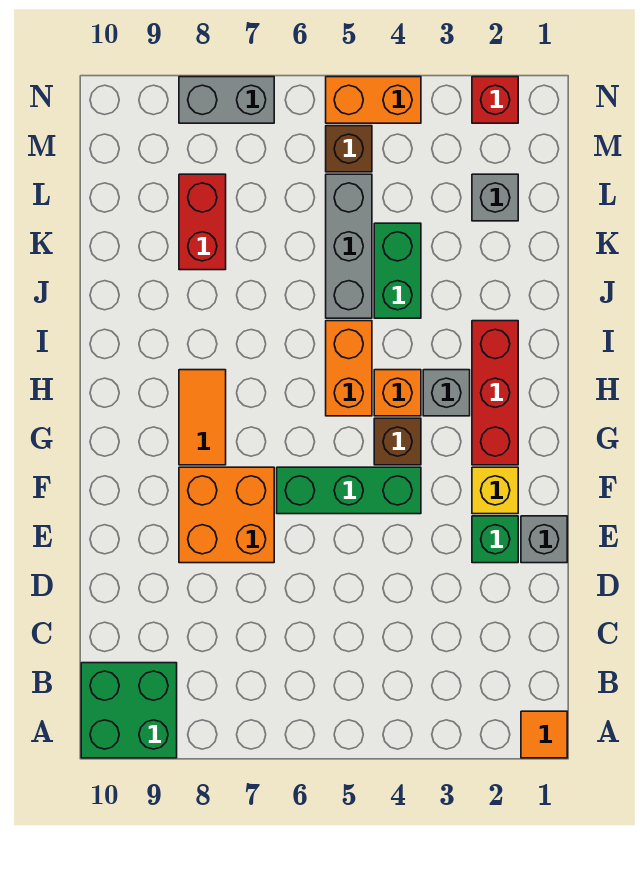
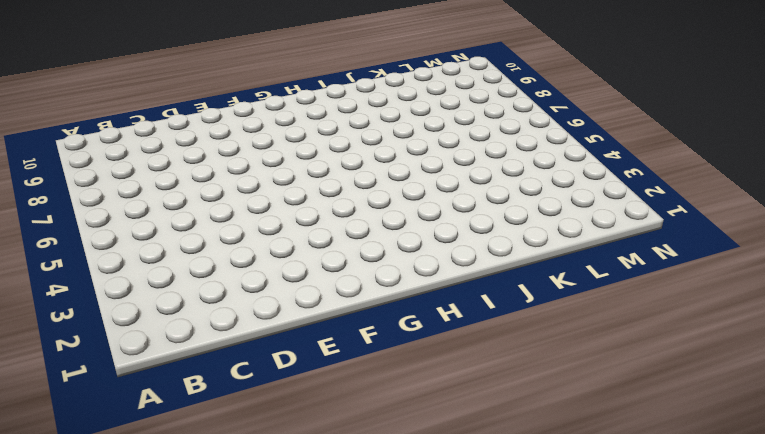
none -> orange tile A1 level 1
none -> green brick A9:B10 level 1
none -> grey brick E1 level 1

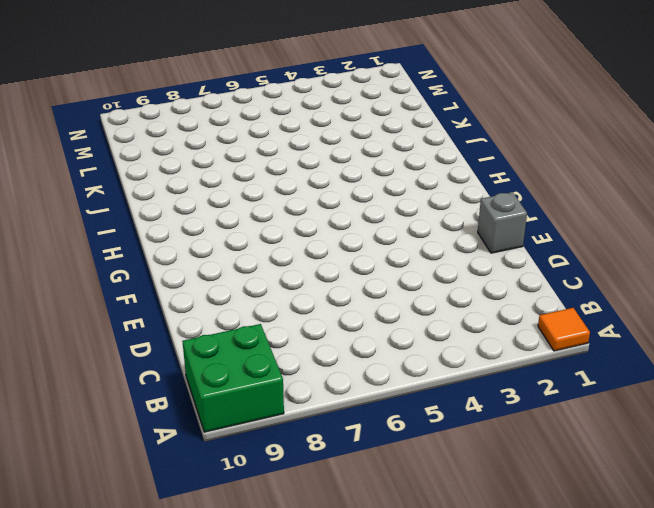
none -> green brick E2 level 1
none -> orange brick E7:F8 level 1
none -> yellow brick F2 level 1

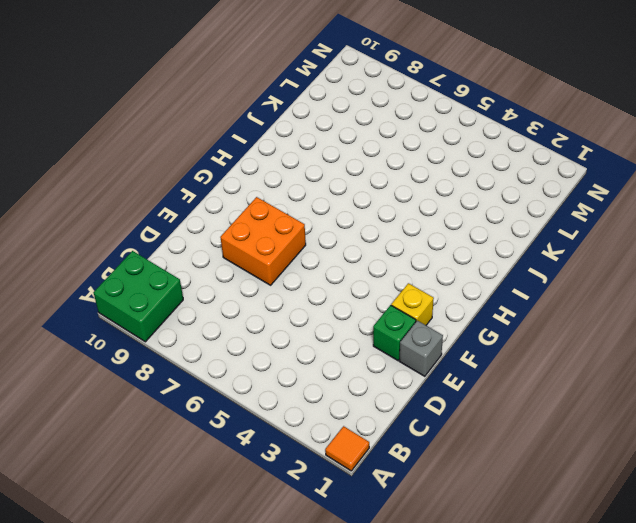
none -> green brick F4:F6 level 1
none -> red brick G2:I2 level 1
none -> brown brick G4 level 1

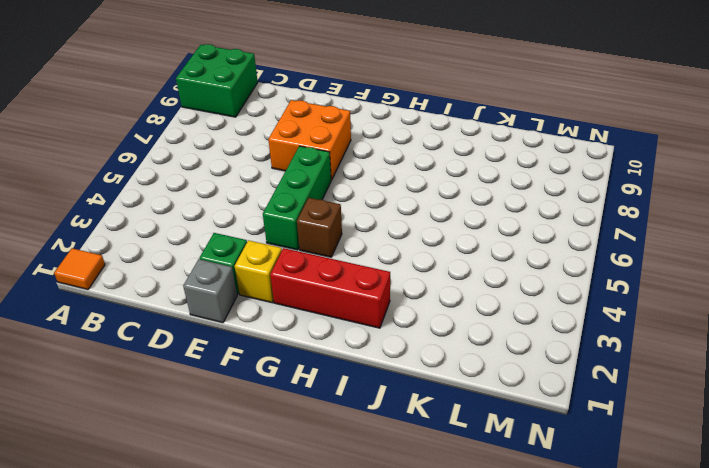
none -> orange tile G8:H8 level 1
none -> grey brick H3 level 1
none -> orange brick H4 level 1

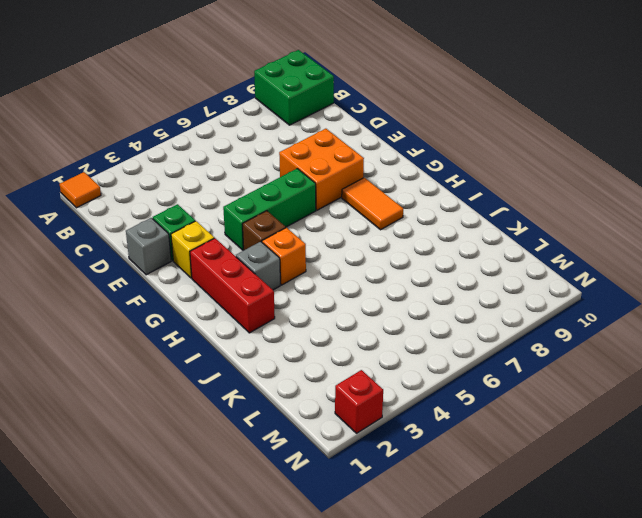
none -> orange brick H5:I5 level 1
none -> green brick J4:K4 level 1
none -> grey brick J5:L5 level 1

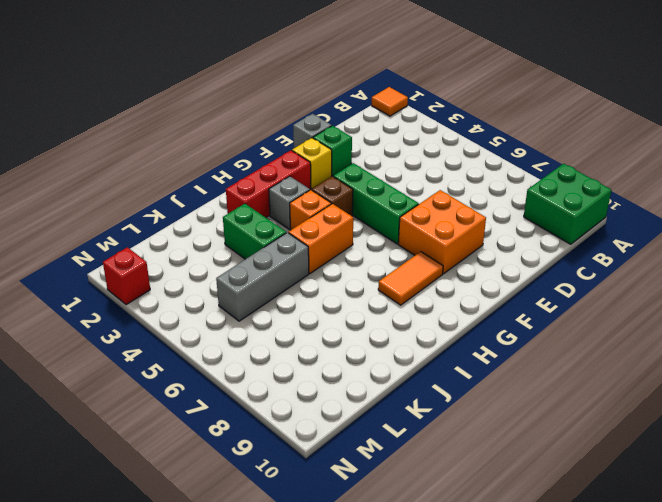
green brick J3:J4 level 1 -> green brick J4:K4 level 1
none -> red brick K8:L8 level 1
none -> grey brick L2 level 1
none -> brown brick M5 level 1

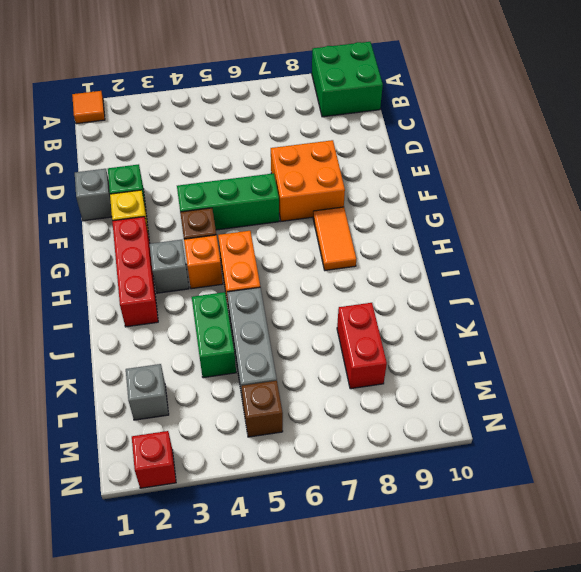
none -> orange brick N4:N5 level 1
none -> grey brick N7:N8 level 1

